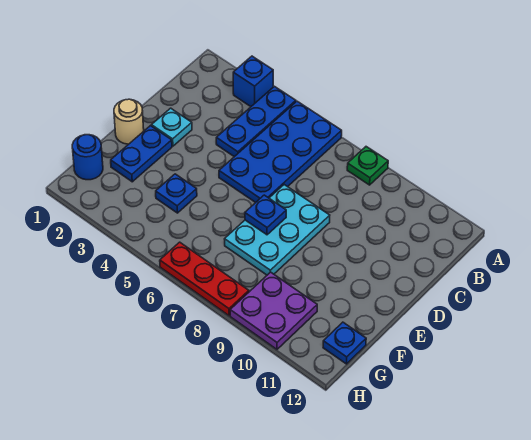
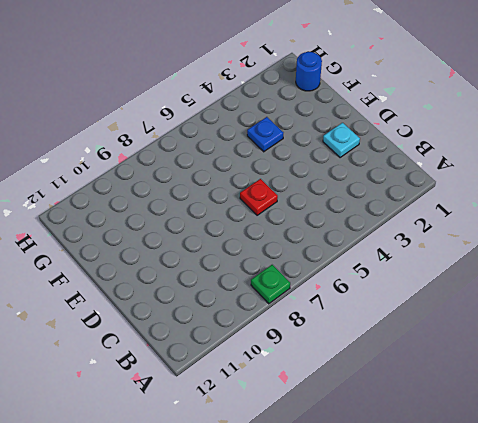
red plate D6 level 1 -> blue plate A5:D6 level 1
none -> blue brick A3 level 1
none -> blue plate A4:C4 level 1
none -> cyan plate D7:F8 level 1

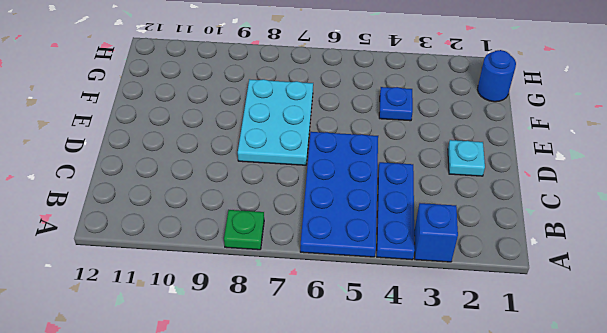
none -> tan round brick E1 level 1
none -> blue plate E2:F2 level 1
none -> purple plate G9:H10 level 1

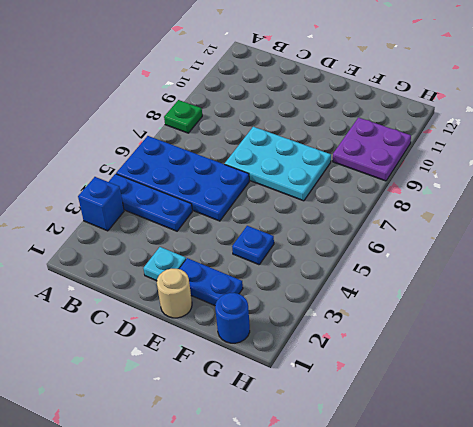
none -> blue plate G12 level 1
none -> red plate H6:H8 level 1
none -> blue plate E7 level 2

